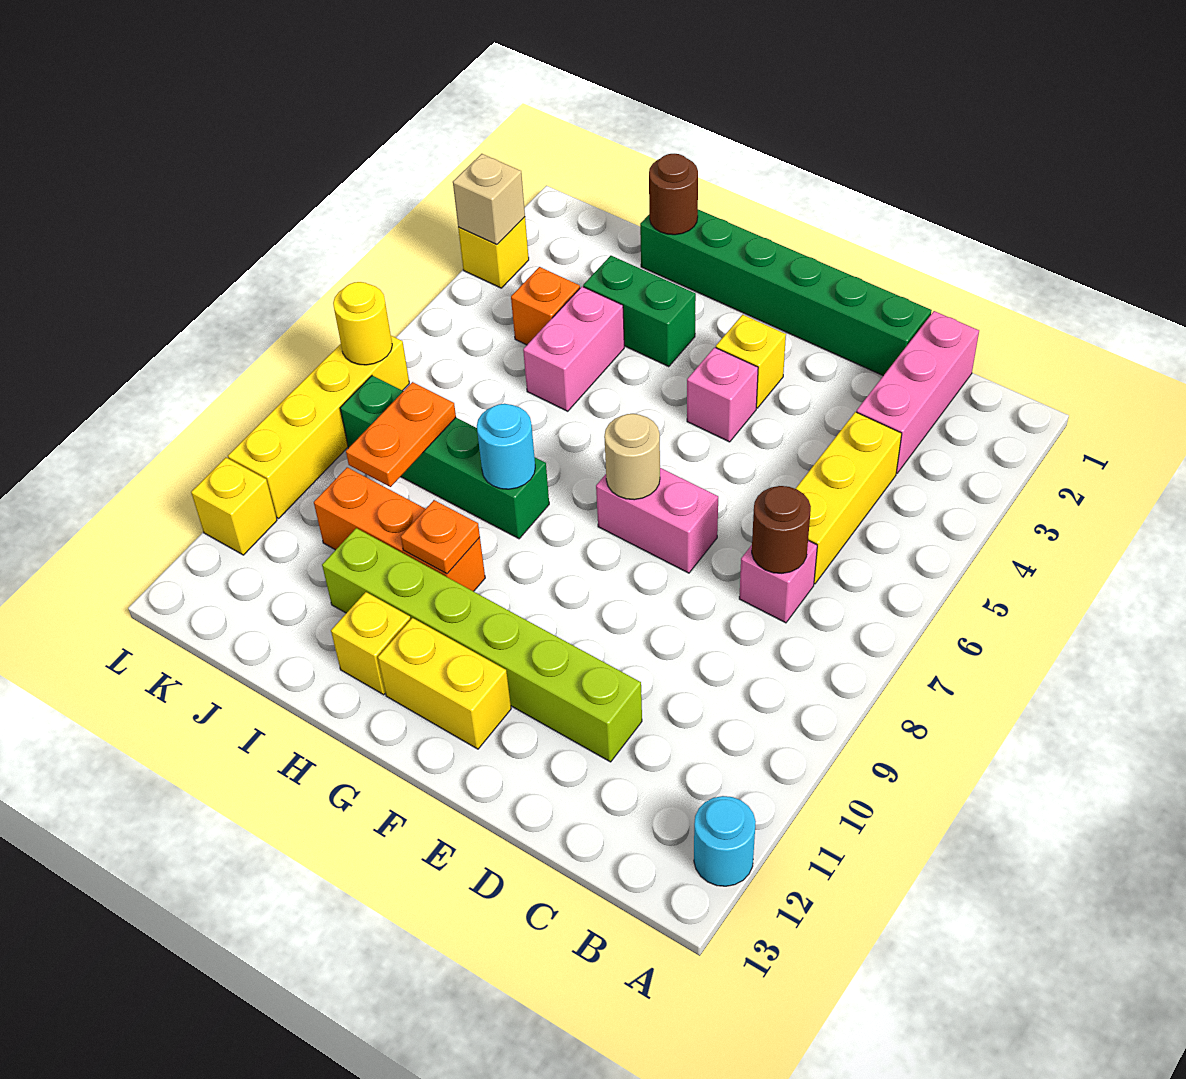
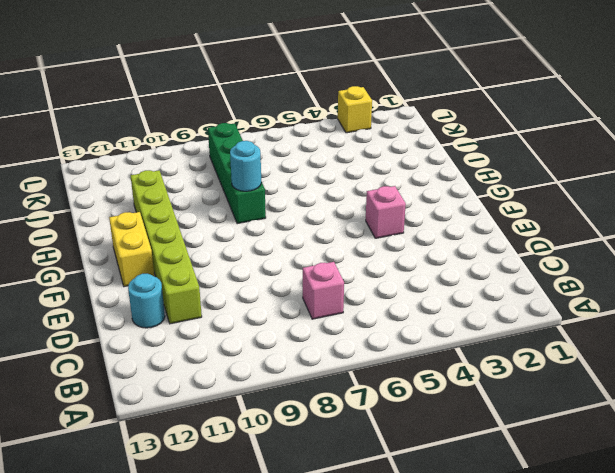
cyan round brick D12 level 1 -> cyan round brick A12 level 1
none -> pink brick C1:C3 level 1
none -> yellow brick C4:C6 level 1
none -> green brick D1:I1 level 1

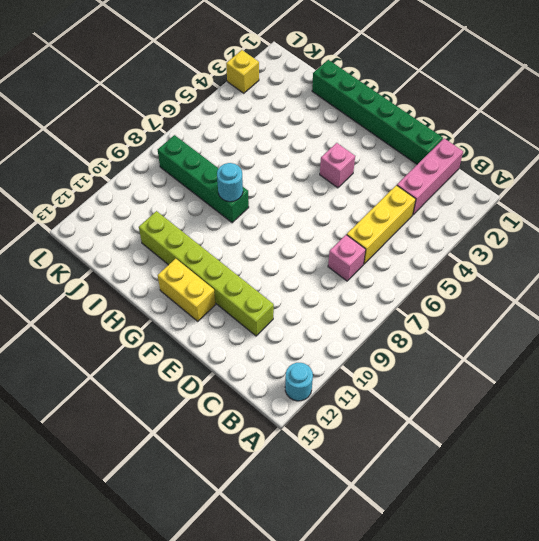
none -> pink brick E7:F7 level 1
none -> yellow brick F3 level 1
none -> green brick H3:I3 level 1

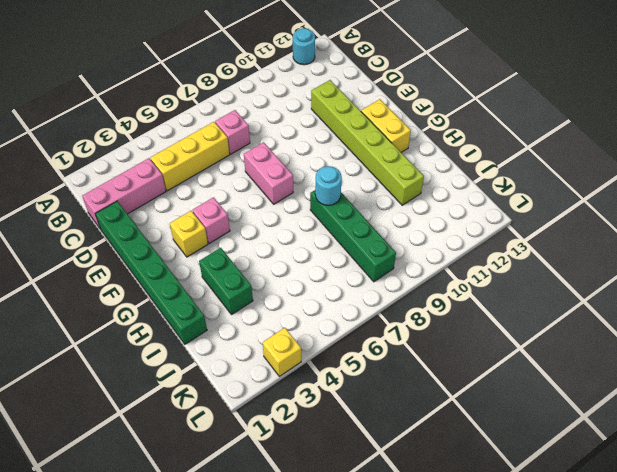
none -> orange brick H10:J10 level 1
none -> yellow brick H12 level 1
none -> pink brick I4:I5 level 1

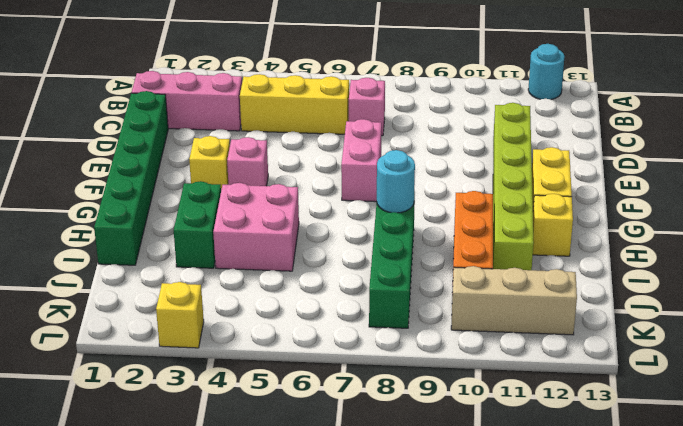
pink brick H4:I5 level 1 -> pink brick I4:I5 level 1
tan brick K10:K12 level 1 -> none
none -> orange brick J4 level 1
none -> yellow brick L7:L10 level 1
none -> yellow brick L11 level 1

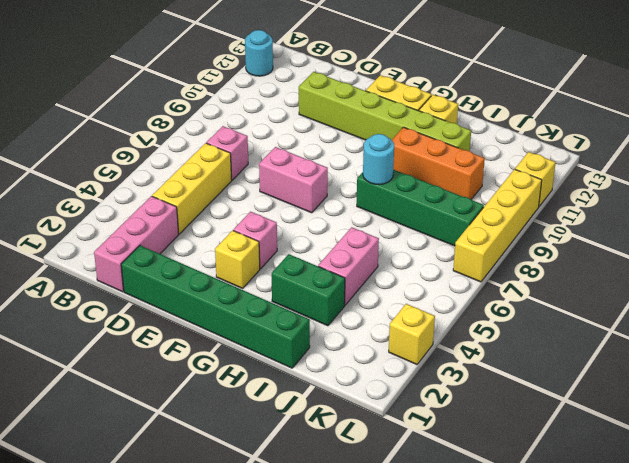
none -> orange brick J4 level 1
none -> brown round brick C7 level 2
none -> tan round brick F7 level 2

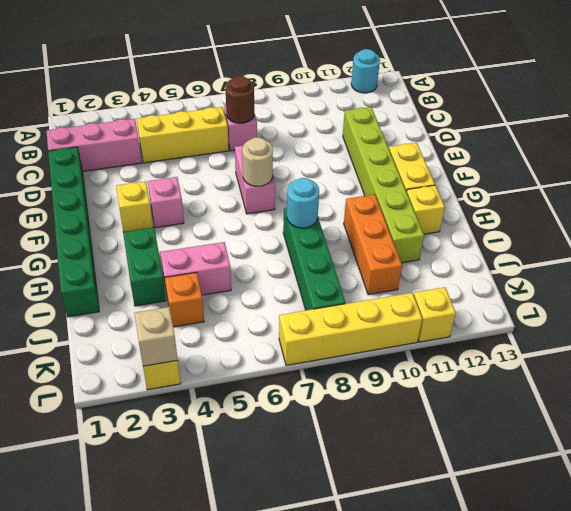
none -> orange plate H10 level 2
none -> brown round brick I1 level 2
none -> orange plate J8:J9 level 2

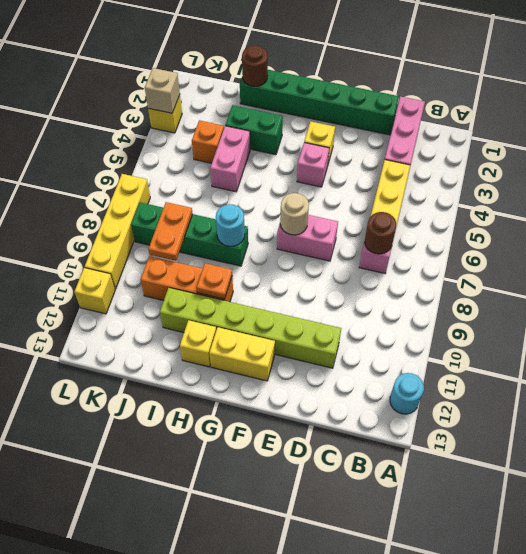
none -> yellow round brick L7 level 2

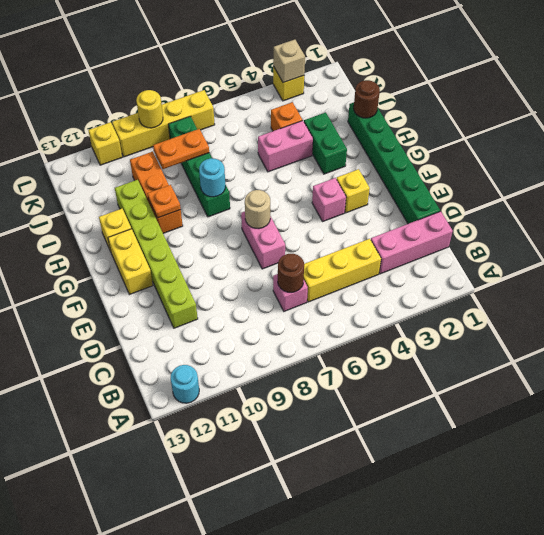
yellow round brick L9 level 2 -> yellow round brick L7 level 2

